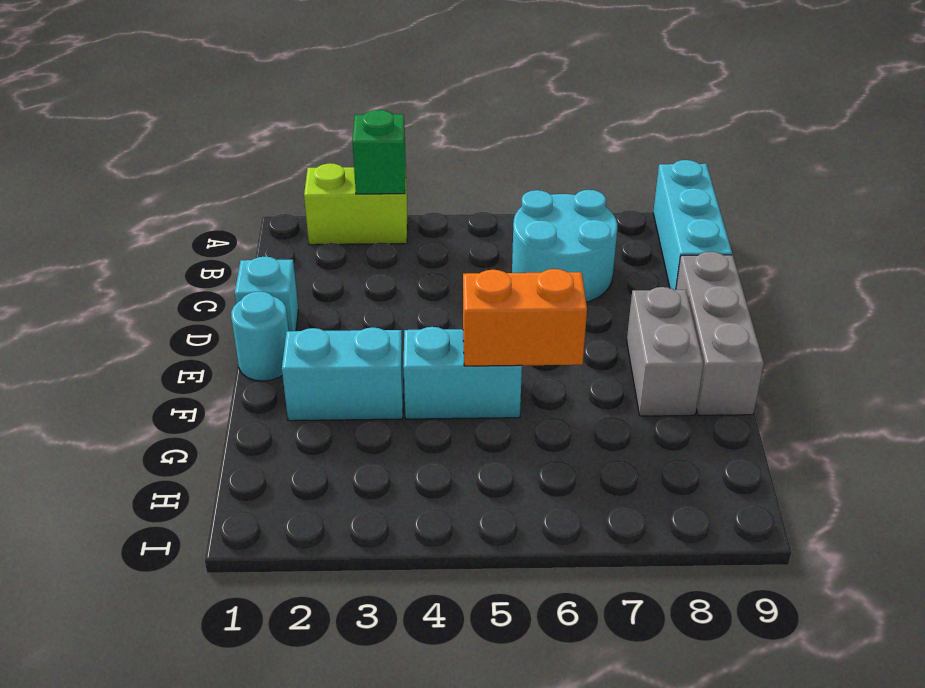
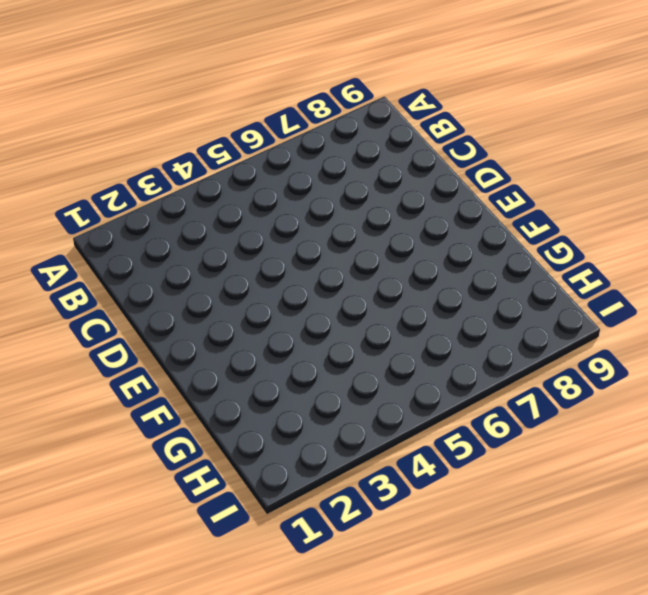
none -> lime brick A2:A3 level 1
none -> cyan brick A9:C9 level 1

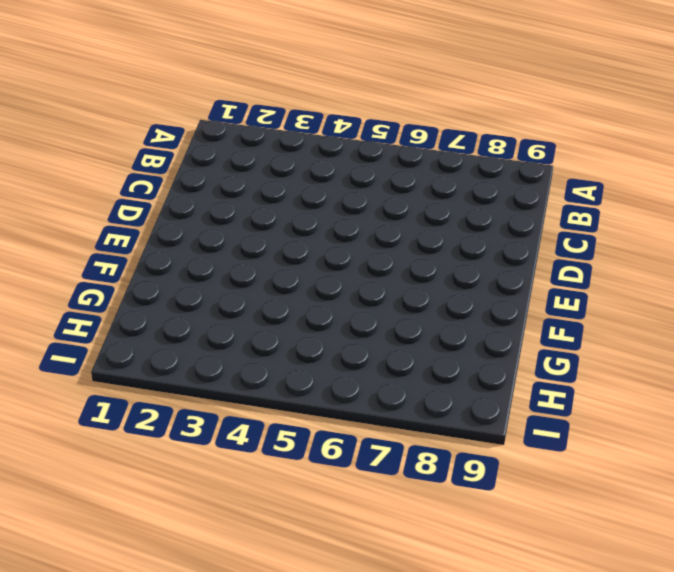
none -> lime brick A2:A3 level 1
none -> cyan brick A9:C9 level 1

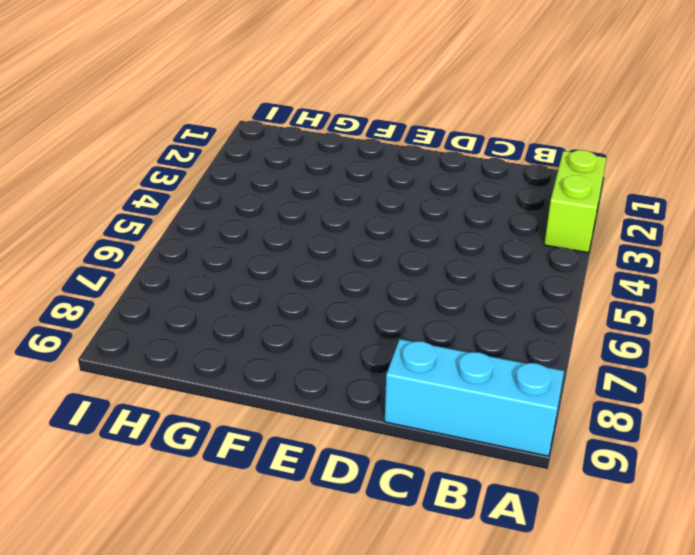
none -> cyan round brick B6:C7 level 1
none -> cyan brick D1 level 1

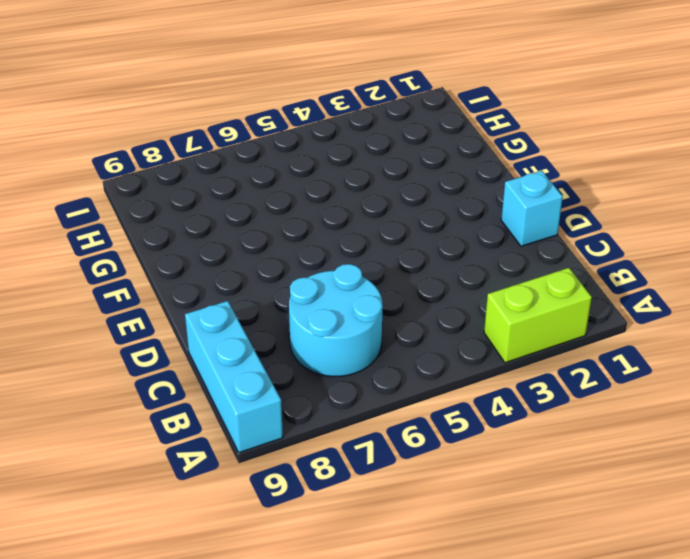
none -> grey brick D9:F9 level 1
none -> cyan round brick E1 level 1

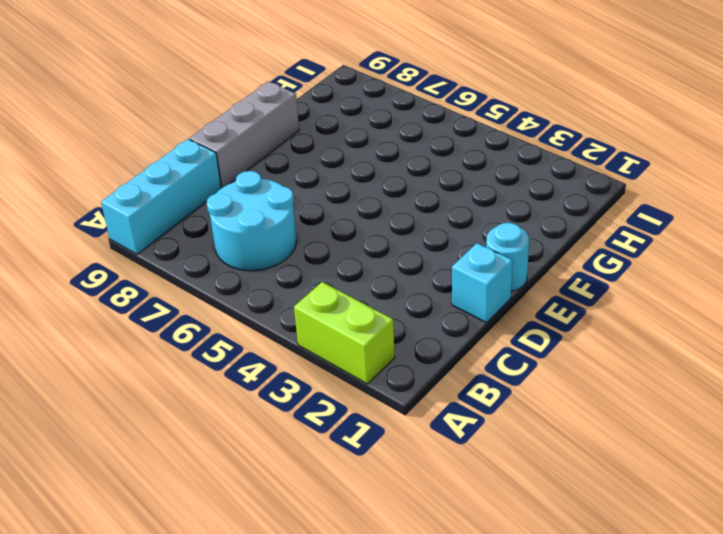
none -> grey brick E8:F8 level 1
none -> cyan brick F2:F3 level 1

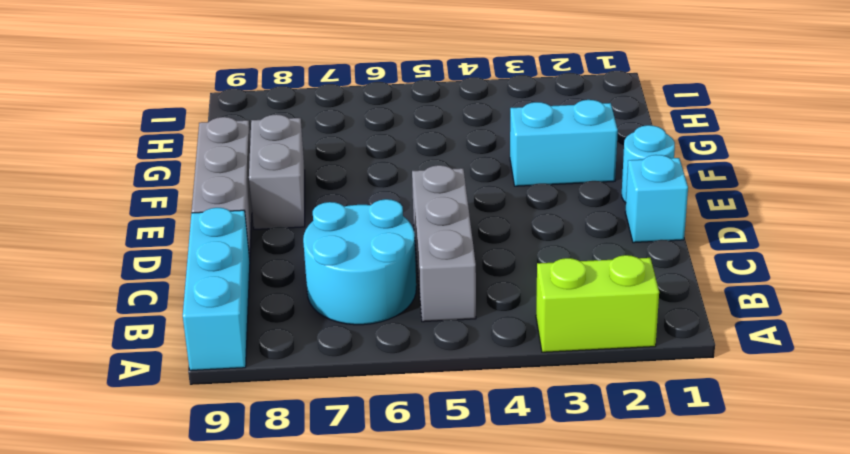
grey brick B5:D5 level 1 -> none
none -> cyan brick F4:F5 level 1
none -> green brick A3 level 2

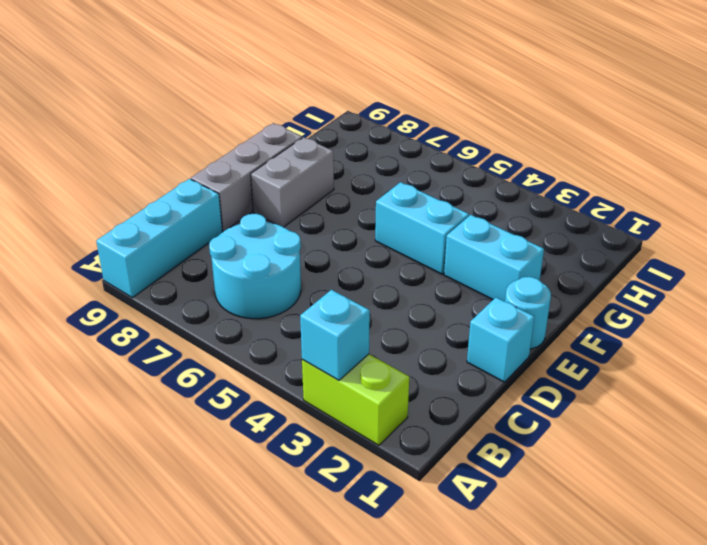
cyan brick A3 level 2 -> green brick A3 level 2
none -> orange brick F5:F6 level 2

